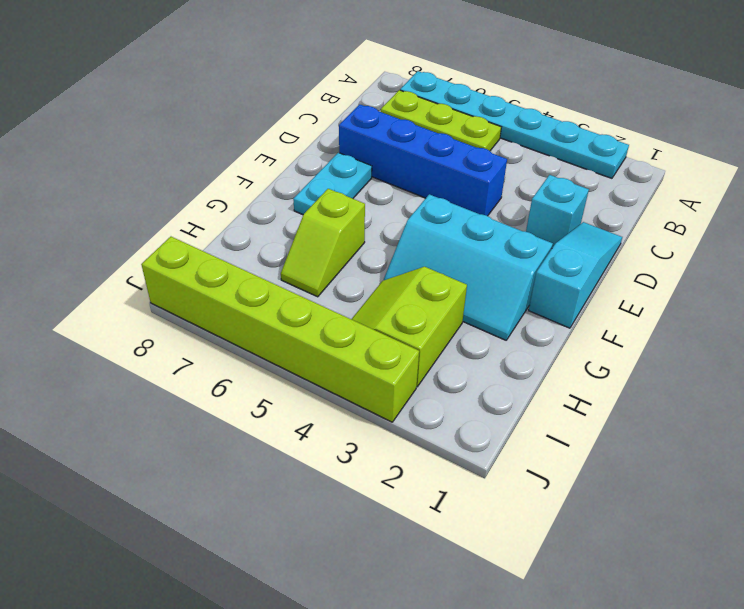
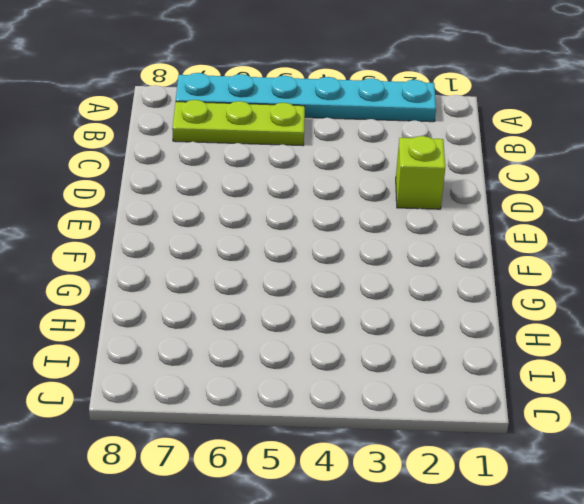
lime brick D2 level 1 -> cyan brick D2 level 1
none -> cyan slope D1:F1 level 1 top F
none -> blue brick D4:D7 level 1

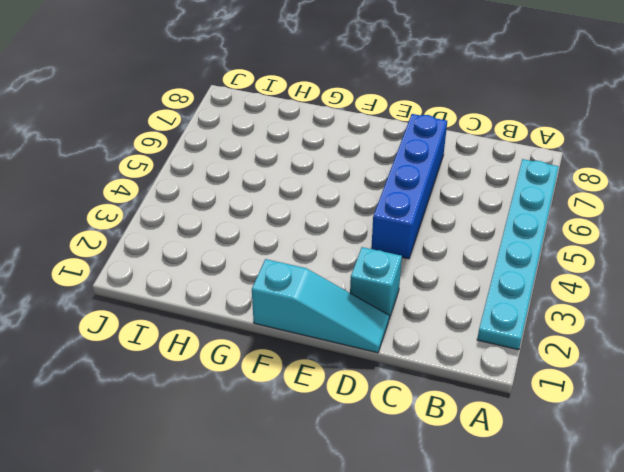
none -> lime plate B5:B7 level 1
none -> cyan plate E7:F7 level 1

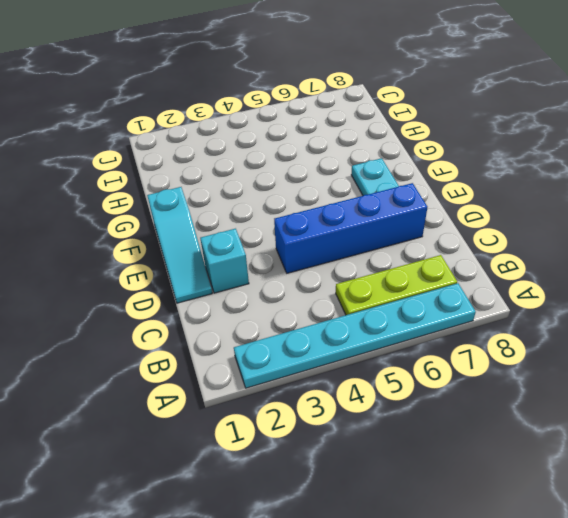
none -> cyan slope F2:G4 level 1 top F
none -> lime slope G6:H6 level 1 top G

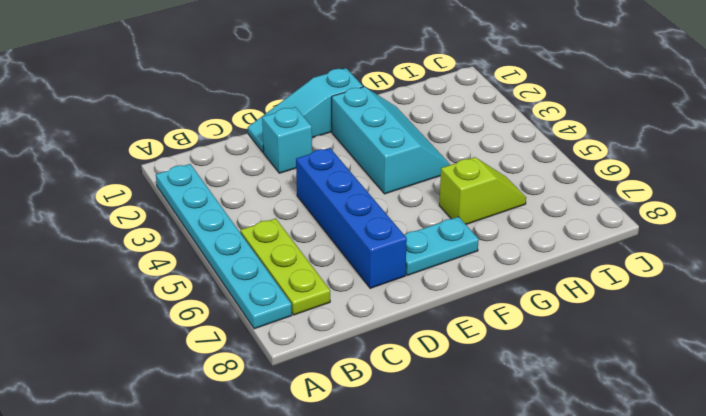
none -> lime slope H3:I4 level 1 top 3
none -> lime brick J3:J8 level 1

